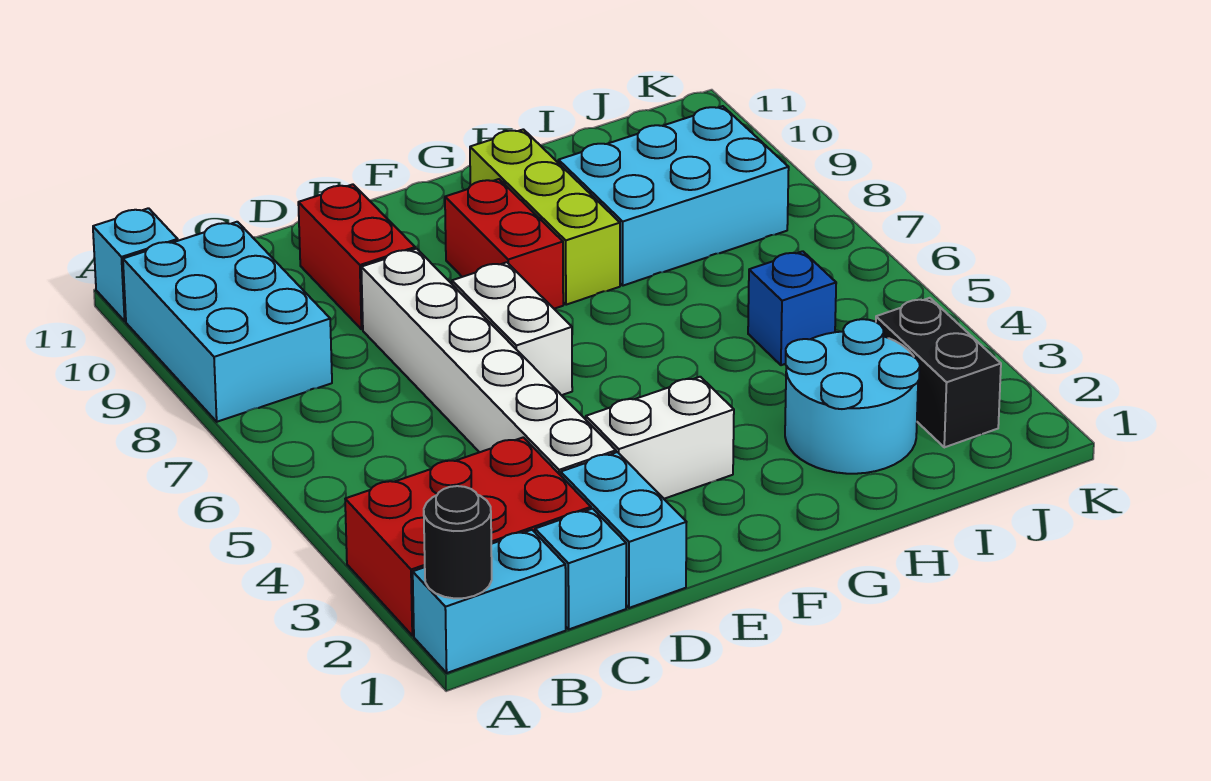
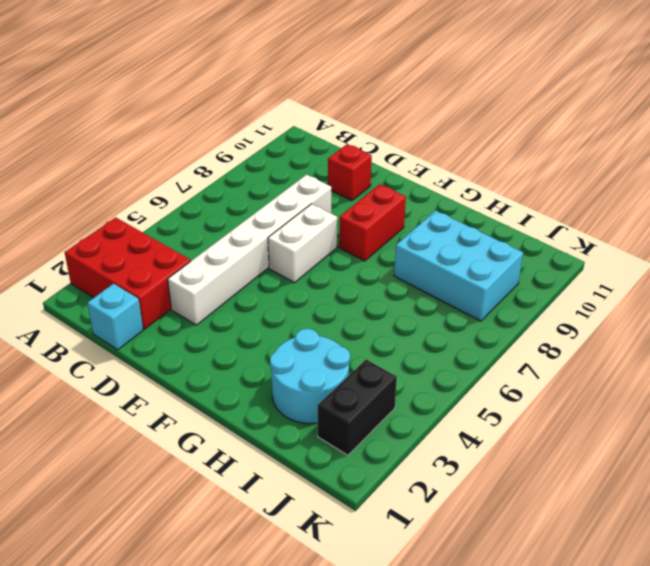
red brick D10 level 1 -> red brick D9:D10 level 1
none -> cyan brick A1:B1 level 1
none -> cyan brick A8:B10 level 1
none -> cyan brick A11 level 1

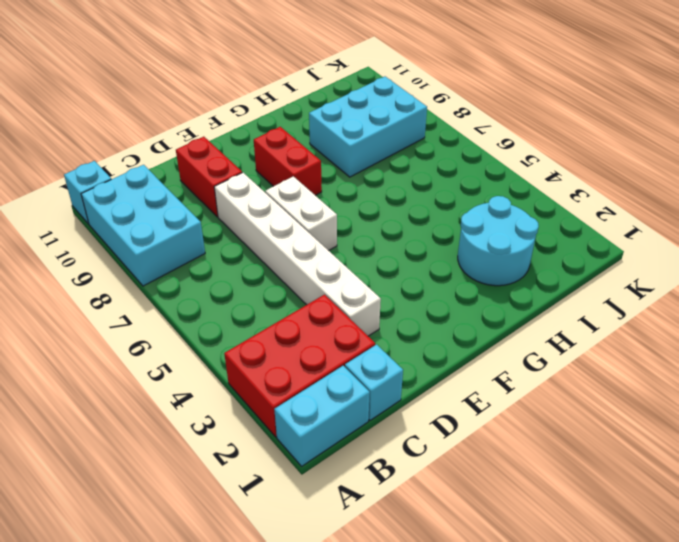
none -> cyan brick D1:D2 level 1
none -> white brick E3:F3 level 1
none -> lime brick G8:G10 level 1

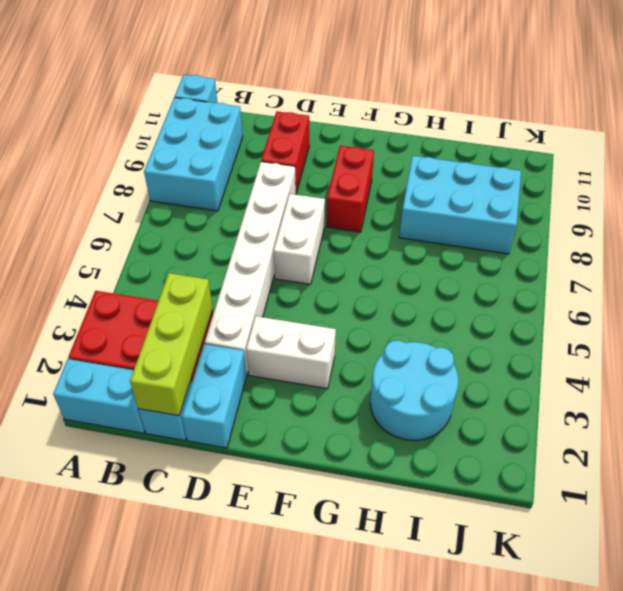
lime brick C1:C3 level 2 -> lime brick G8:G10 level 1
none -> blue brick I5 level 1
none -> black brick J2:J3 level 1
none -> black round brick A1 level 2

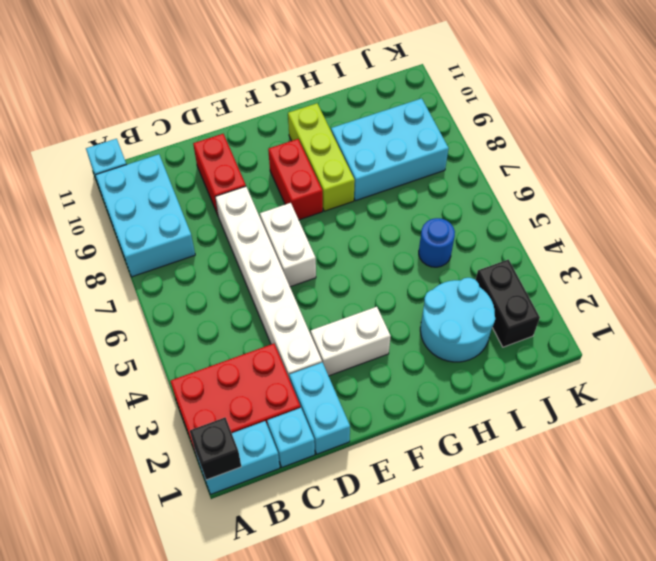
black brick A1 level 2 -> black round brick A1 level 2
blue round brick I5 level 1 -> blue brick I5 level 1

